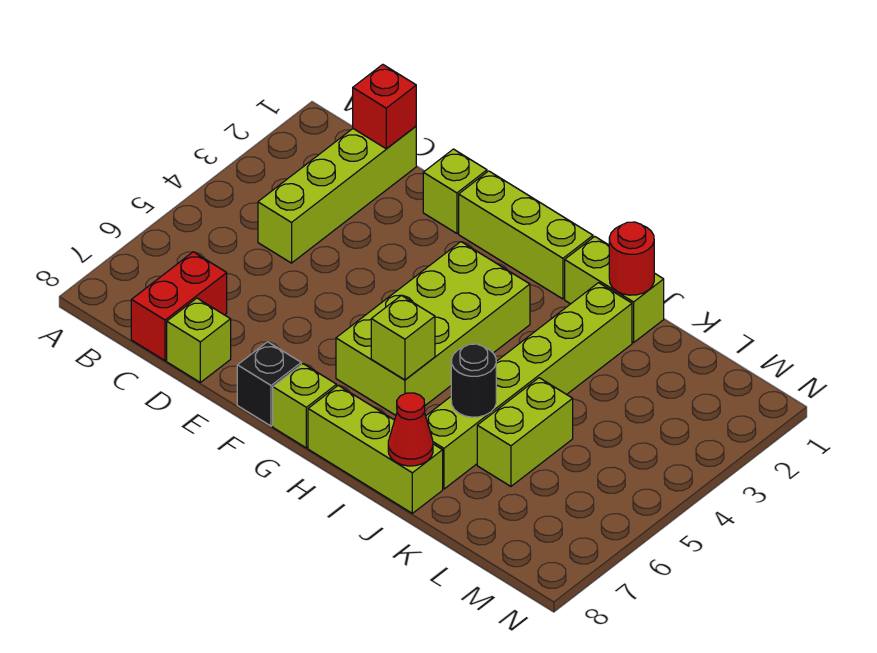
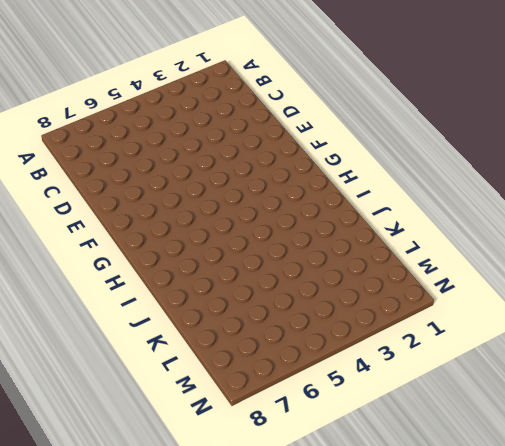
none -> lime brick C1:C4 level 1
none -> red brick C7:C8 level 1
none -> lime brick D8 level 1

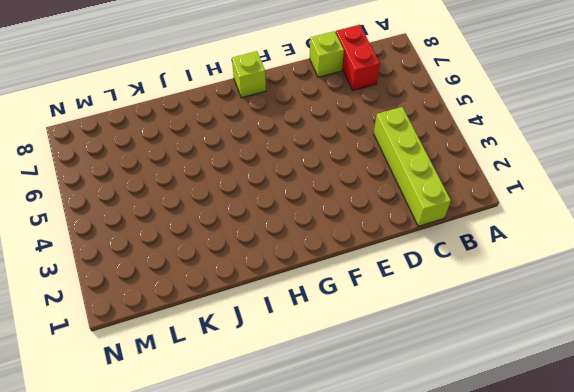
none -> lime brick E1 level 1
none -> lime brick F1:H1 level 1
none -> black brick F8 level 1

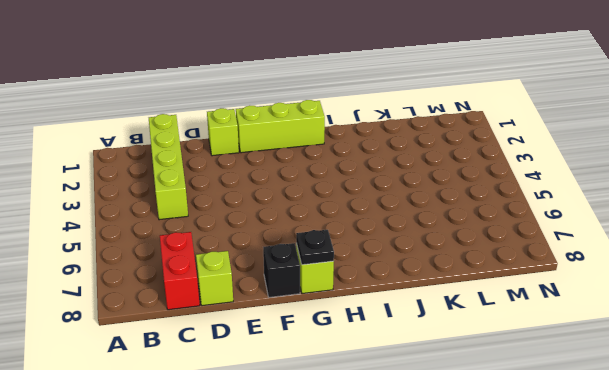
black plate G8 level 2 -> none
none -> lime brick G3:H6 level 1
none -> lime brick H8:J8 level 1
none -> lime brick I1:J1 level 1

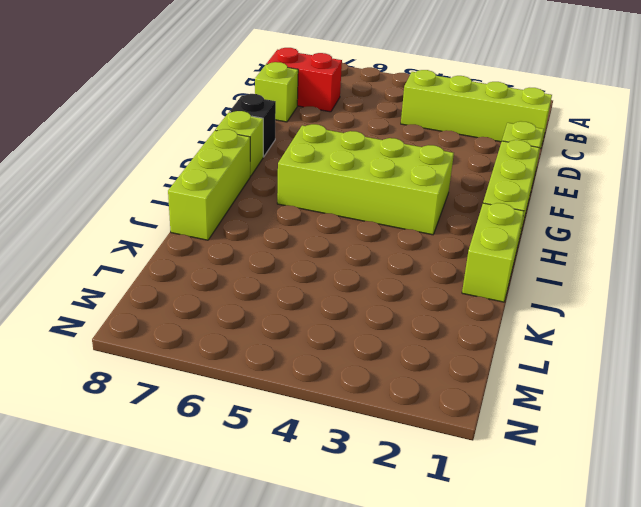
none -> lime brick J2:J7 level 1
none -> lime brick K5:K6 level 1
none -> red brick C1 level 2

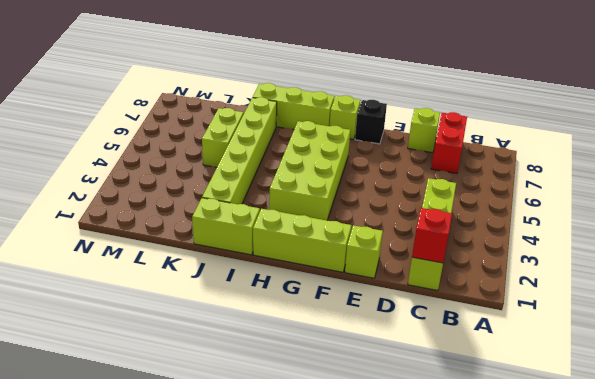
none -> lime brick H6 level 2
none -> red round brick J1 level 2
none -> black round brick J6 level 2

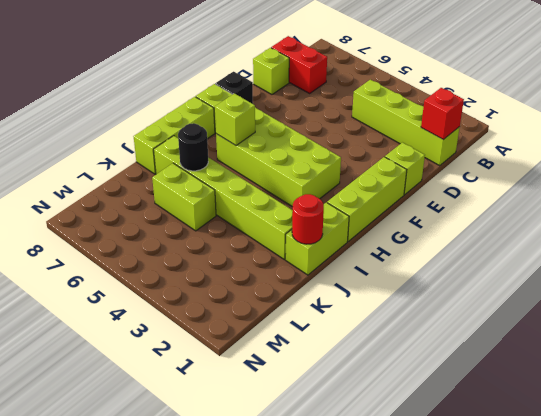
none -> red cone J8 level 2

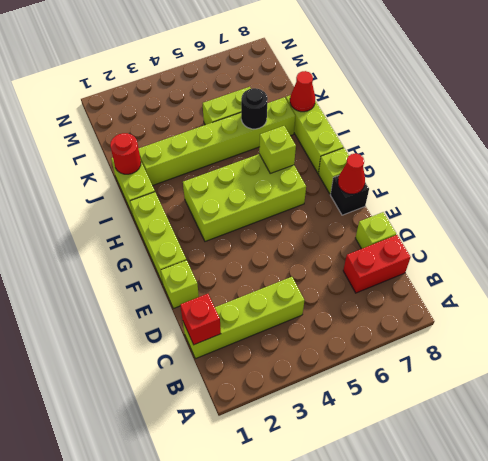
red cone F8 level 2 -> none

